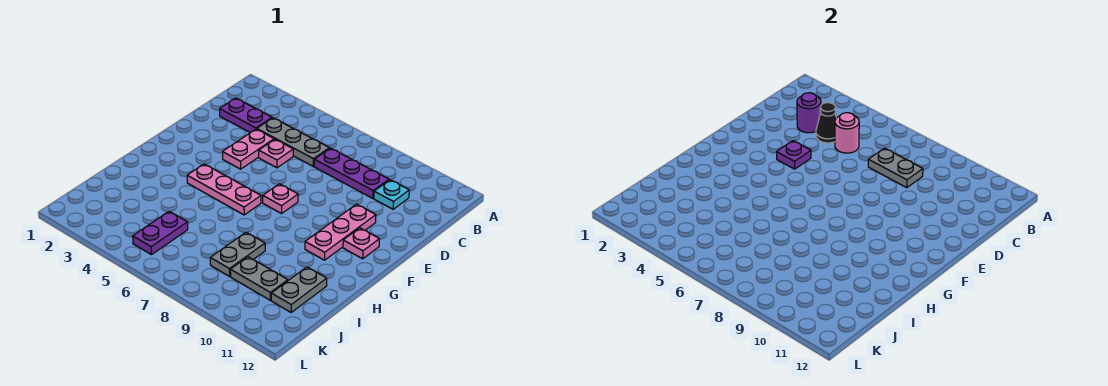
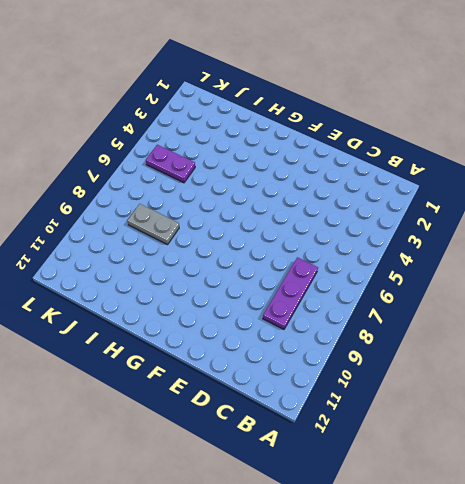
none -> purple plate C2:C3 level 1
none -> grey plate C4:C6 level 1
none -> cyan plate C10 level 1

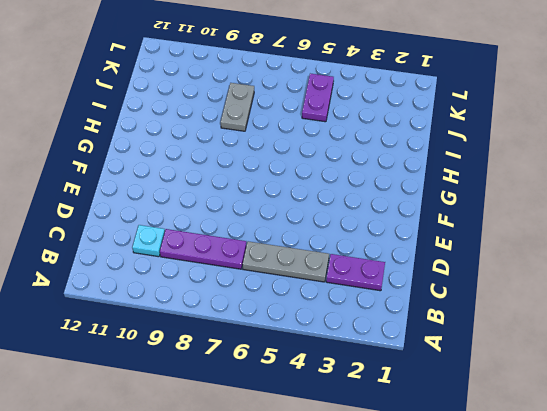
none -> pink plate D4:E4 level 1
none -> pink plate D5 level 1
none -> pink plate E10:G10 level 1

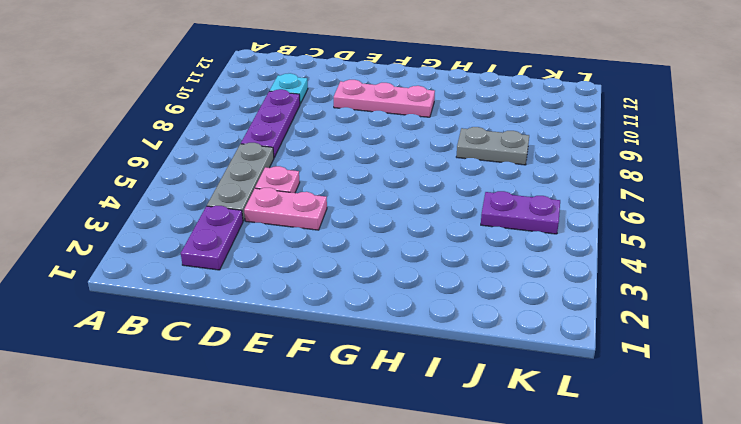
none -> pink plate F7 level 1
none -> pink plate F11 level 1
none -> pink plate G4:G6 level 1

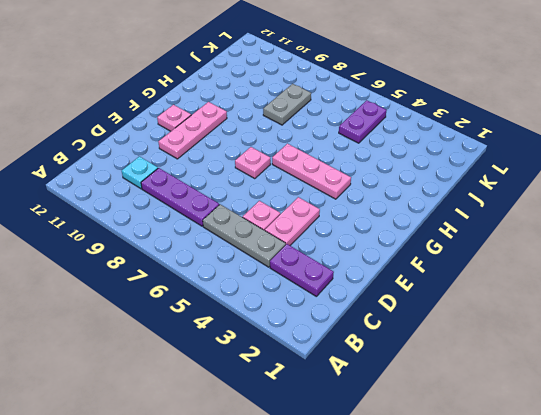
none -> grey plate I11:J11 level 1
none -> grey plate J9:J10 level 1
none -> purple round brick C3 level 2

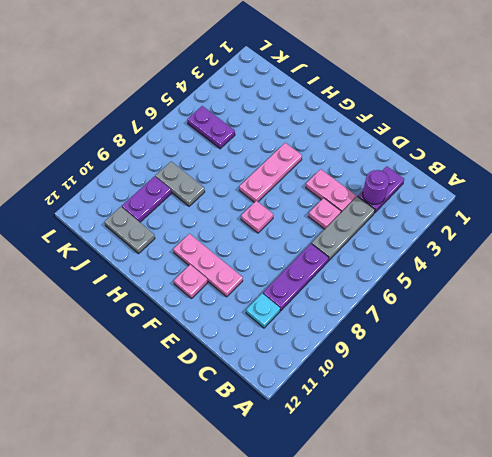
purple plate J9:J10 level 1 -> grey plate J9:J10 level 1
none -> black cone C4 level 2
none -> pink round brick C5 level 2
none -> grey plate C7:C8 level 2

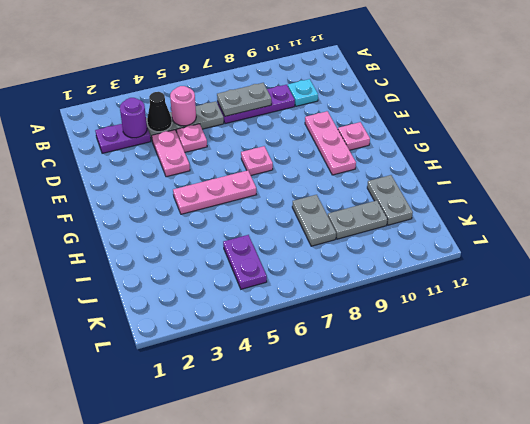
none -> purple plate E4 level 2

